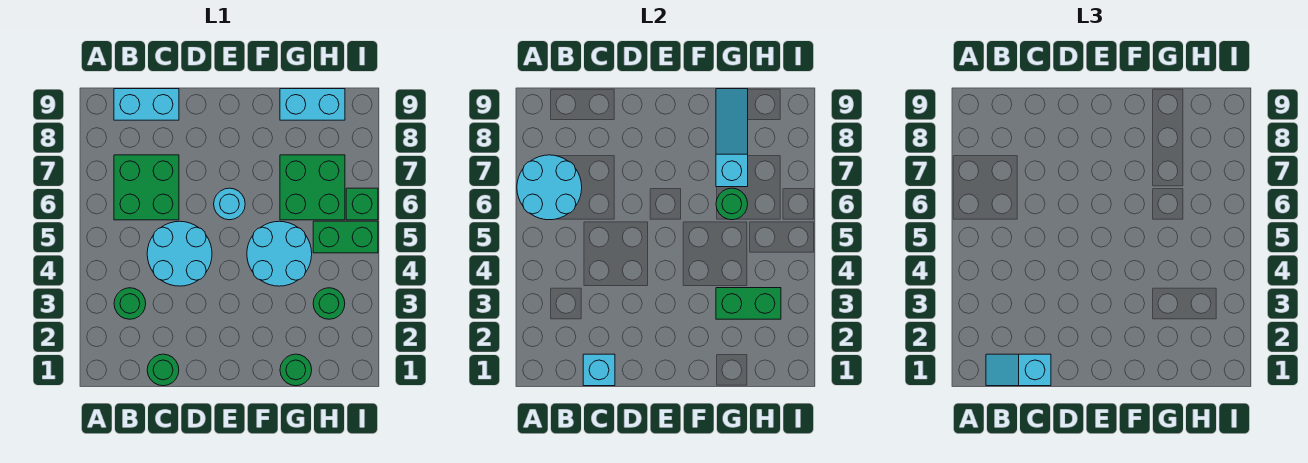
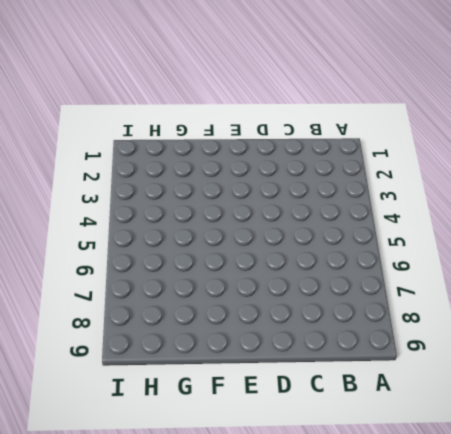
none -> green round brick B3 level 1
none -> green brick B6:C7 level 1
none -> cyan brick B9:C9 level 1

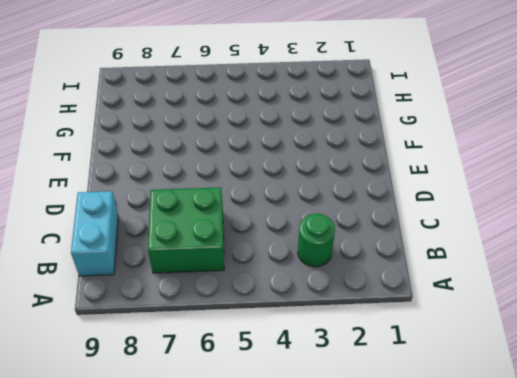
none -> green round brick C1 level 1
none -> cyan round brick C4:D5 level 1
none -> cyan round brick E6 level 1

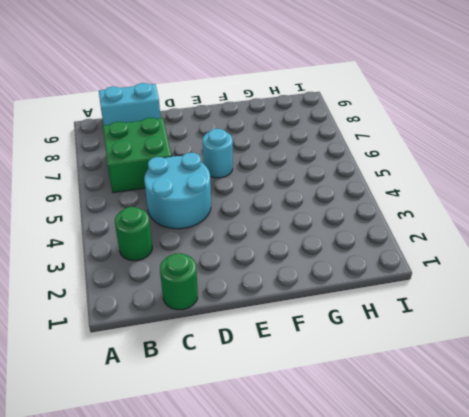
none -> cyan round brick F4:G5 level 1
none -> green round brick G1 level 1
none -> green brick G6:H7 level 1

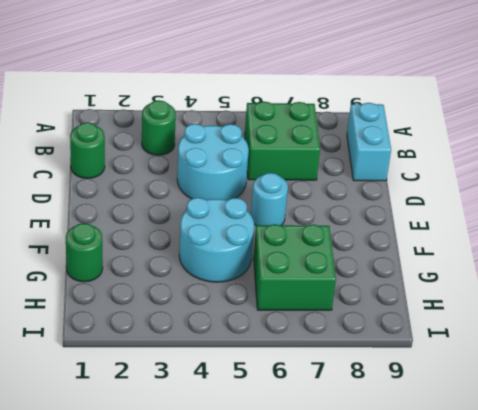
none -> cyan brick G9:H9 level 1
none -> green round brick H3 level 1
none -> green brick H5:I5 level 1

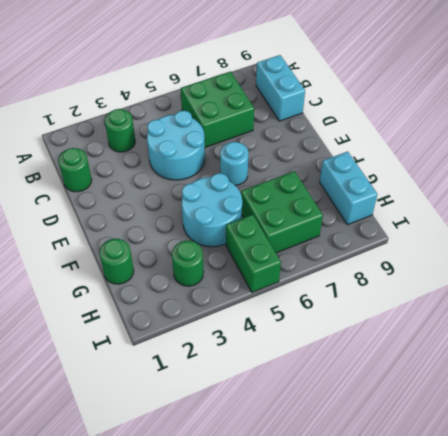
none -> green brick I6 level 1
none -> cyan round brick A6:B7 level 2
none -> cyan brick C1 level 2

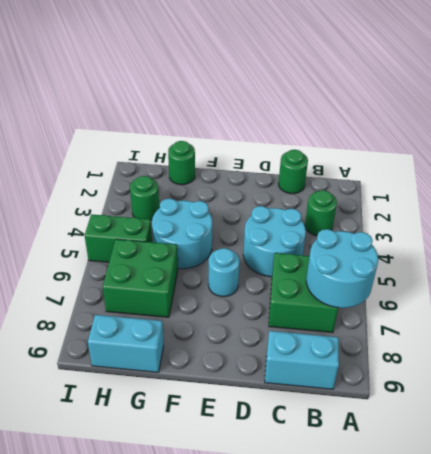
none -> green brick I6 level 1
none -> cyan brick C1 level 2
none -> green brick G3:H3 level 2

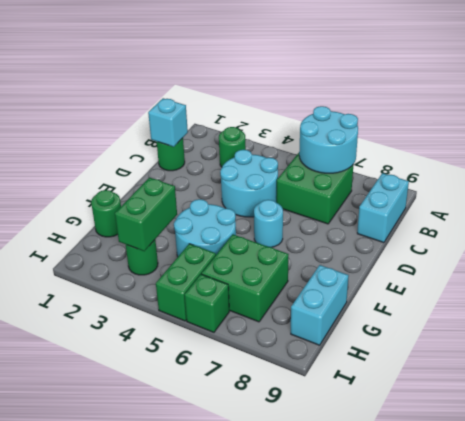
none -> green round brick G6 level 2
none -> cyan slope G7:G9 level 2 top 7
none -> cyan slope B1:C1 level 3 top C

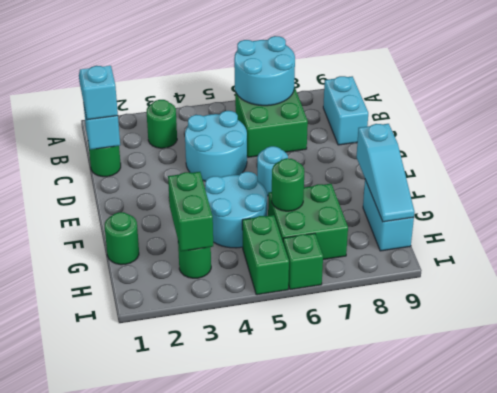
cyan slope F9:H9 level 2 top F -> cyan slope G7:G9 level 2 top 7

